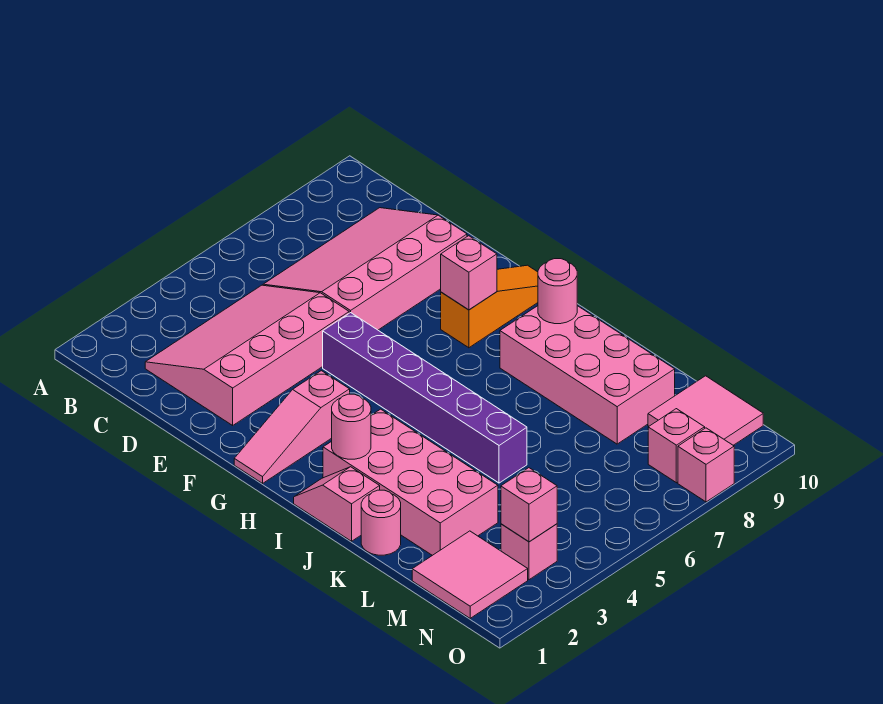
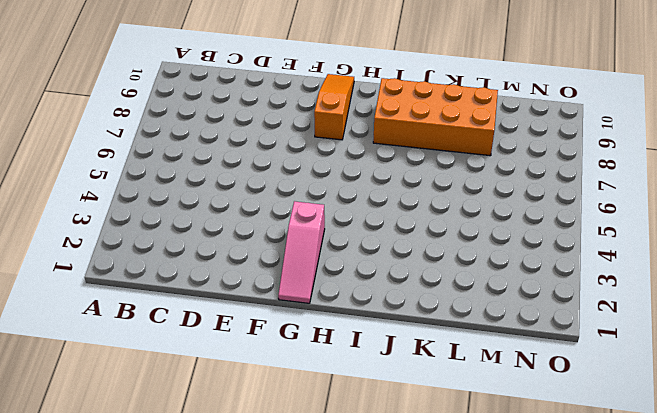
orange brick I8:L9 level 1 -> pink brick I8:L9 level 1
none -> pink slope C2:E5 level 1 top E
none -> pink slope C6:E9 level 1 top E
none -> purple brick F5:K5 level 1

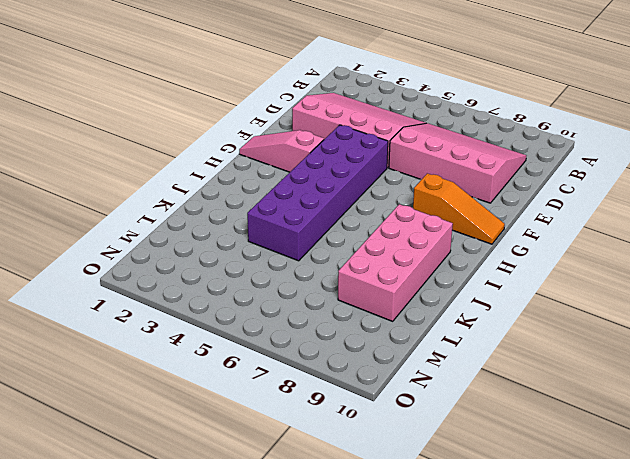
purple brick F4:K5 level 1 -> purple brick F5:K5 level 1
none -> pink slope I1:J1 level 1 top J
none -> pink brick I2:L3 level 1
none -> pink round brick K1 level 1

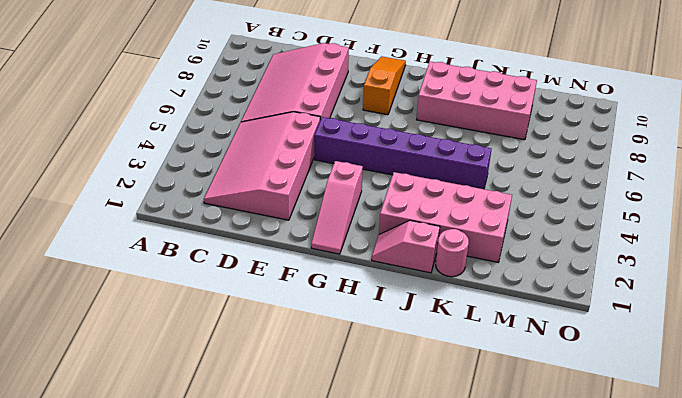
none -> pink tile M1:N2 level 1
none -> pink tile M9:N10 level 1
none -> pink brick N3 level 1

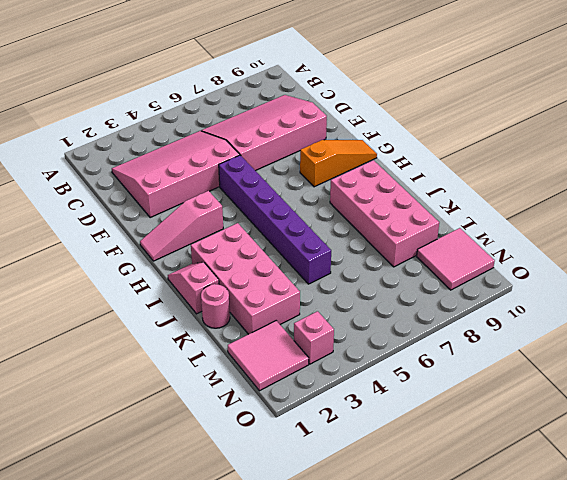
none -> pink brick N8 level 1
none -> pink brick O8 level 1
none -> pink brick G8 level 2

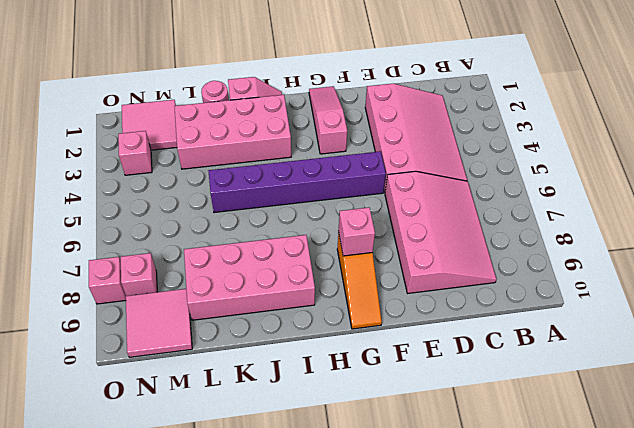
none -> pink round brick I2 level 2
none -> pink round brick I9 level 2
none -> pink brick N3 level 2

